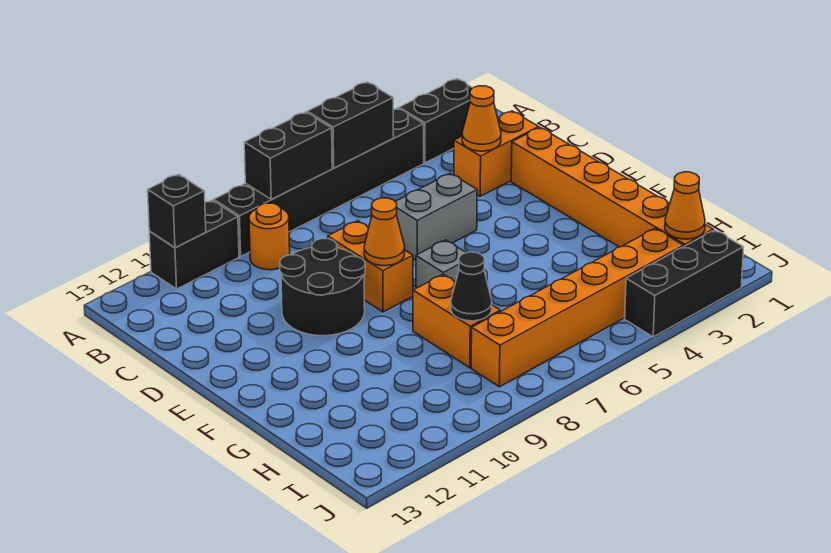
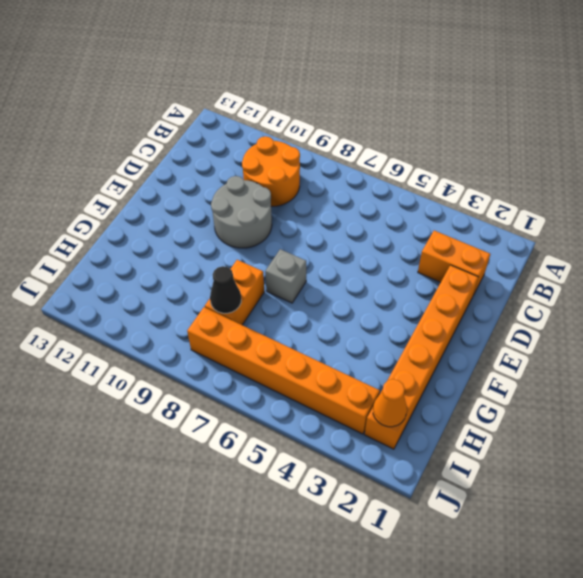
orange round brick B9:C10 level 1 -> orange round brick B9 level 1
grey round brick D9:E10 level 1 -> black round brick D9:E10 level 1
none -> black brick A2:A3 level 1
none -> black brick A4:A9 level 1
none -> black brick A10:A11 level 1

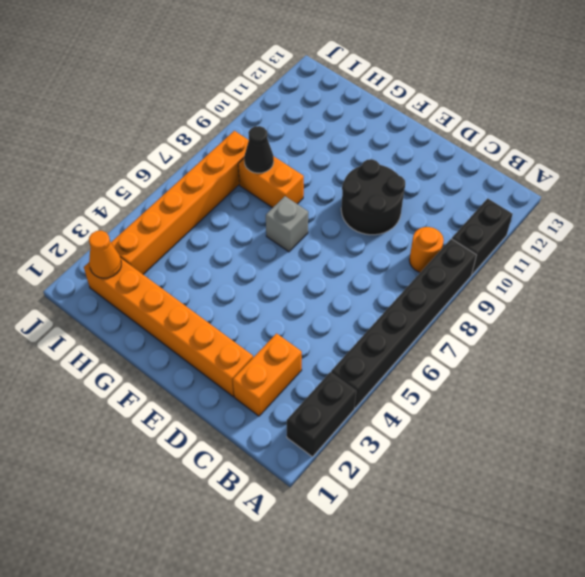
none -> grey brick D5:D6 level 1
none -> orange brick D8:E8 level 1
none -> black brick J2:J4 level 1

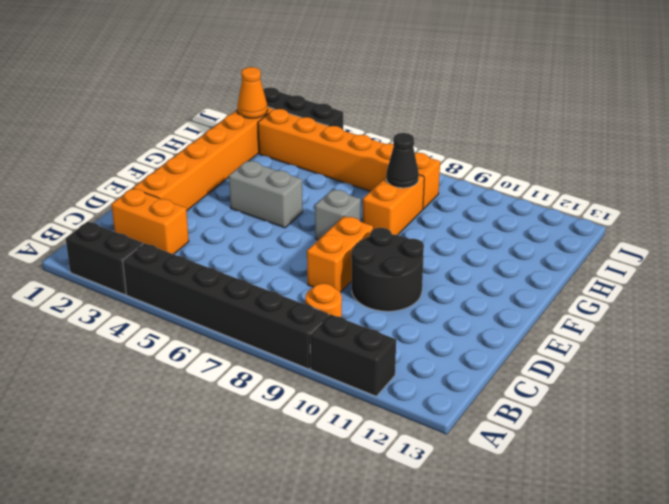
grey brick F4:F5 level 1 -> grey brick D5:D6 level 1
none -> black brick A5:A6 level 2
none -> black brick A7:A8 level 2
none -> black brick A11 level 2

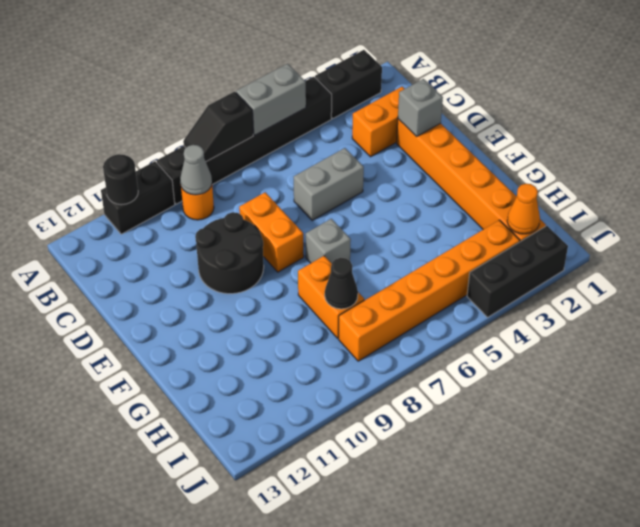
grey brick A5:A6 level 2 -> black brick A5:A6 level 2
black slope A7:A8 level 2 top 7 -> black brick A7:A8 level 2
black round brick A11 level 2 -> black brick A11 level 2
grey cone B9 level 2 -> none
grey brick D2 level 2 -> none
none -> orange cone C3 level 2
none -> orange cone E8 level 2

